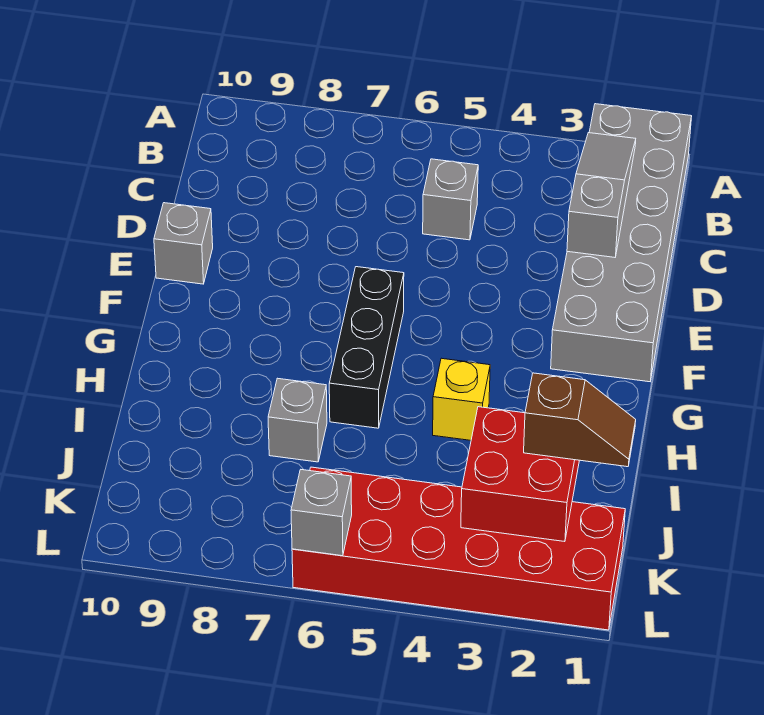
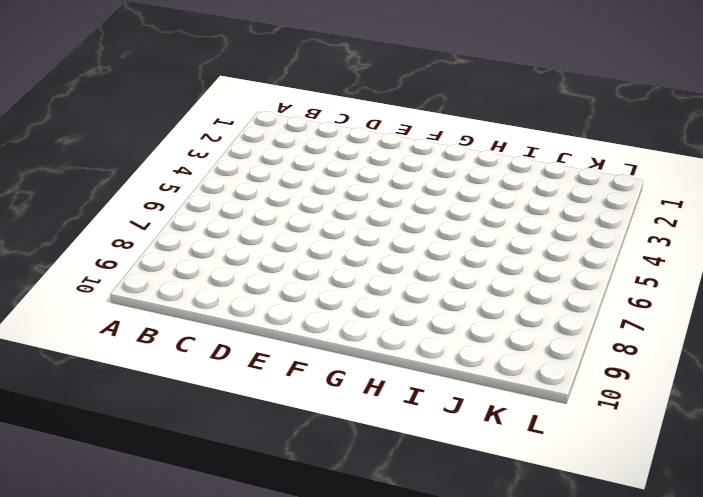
none -> grey brick A1:F2 level 1
none -> grey brick C5 level 1

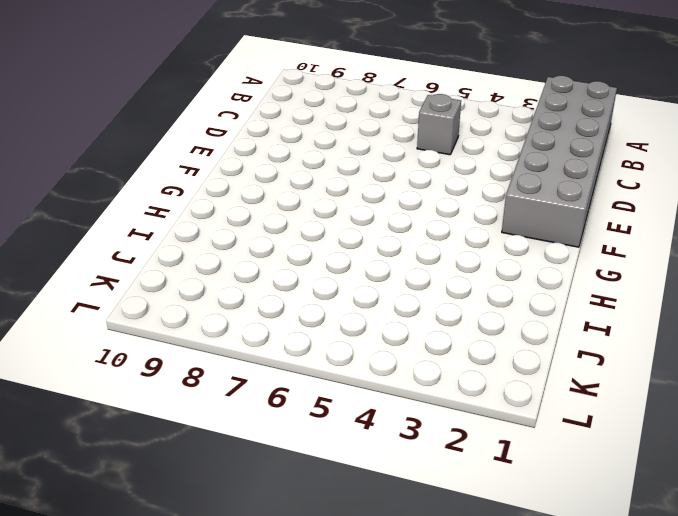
none -> grey brick E10 level 1
none -> black brick F6:H6 level 1

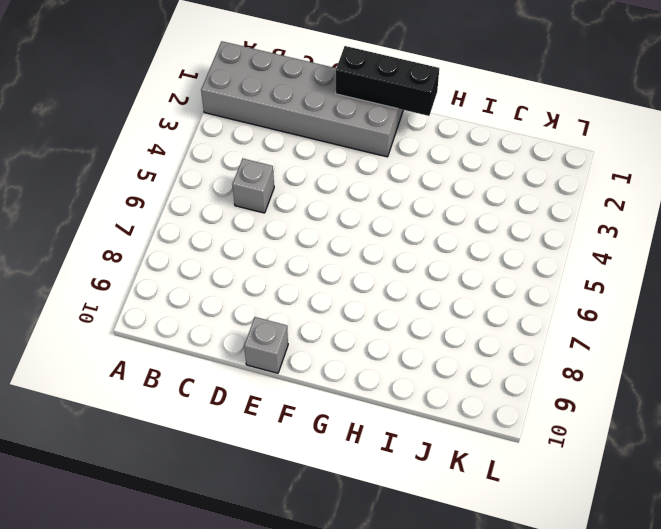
black brick E1:G1 level 2 -> black brick F6:H6 level 1
none -> yellow brick H4 level 1
none -> grey brick I7 level 1

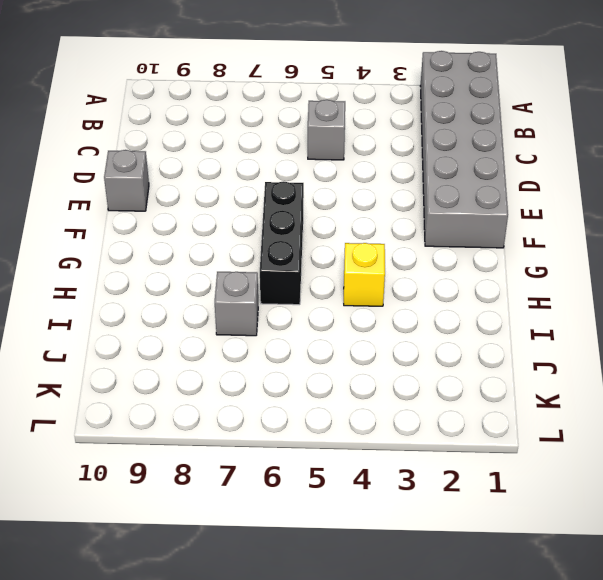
none -> red brick K1:L6 level 1
none -> grey slope B2:D2 level 2 top D

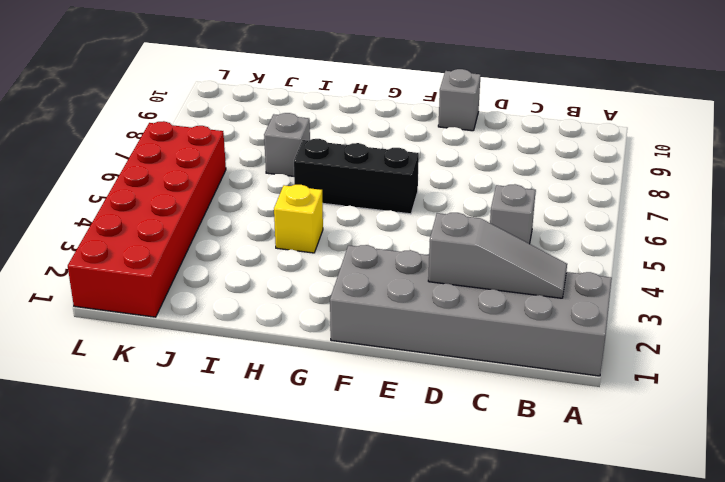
none -> red brick J2:K3 level 2
none -> grey brick L6 level 2

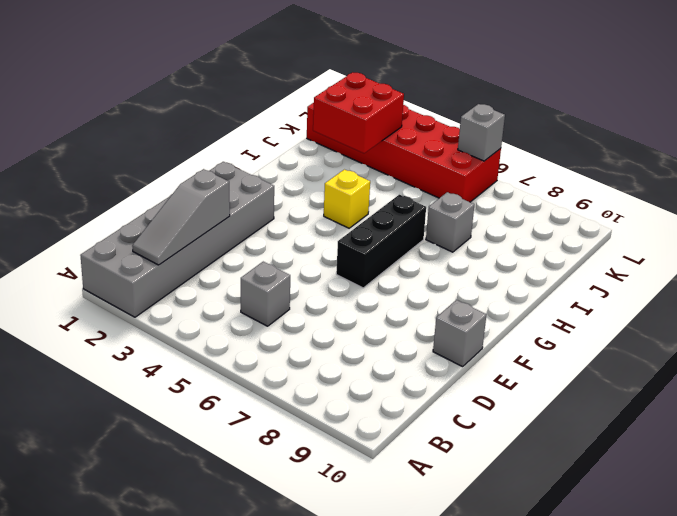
none -> brown slope J1:J2 level 3 top 2

